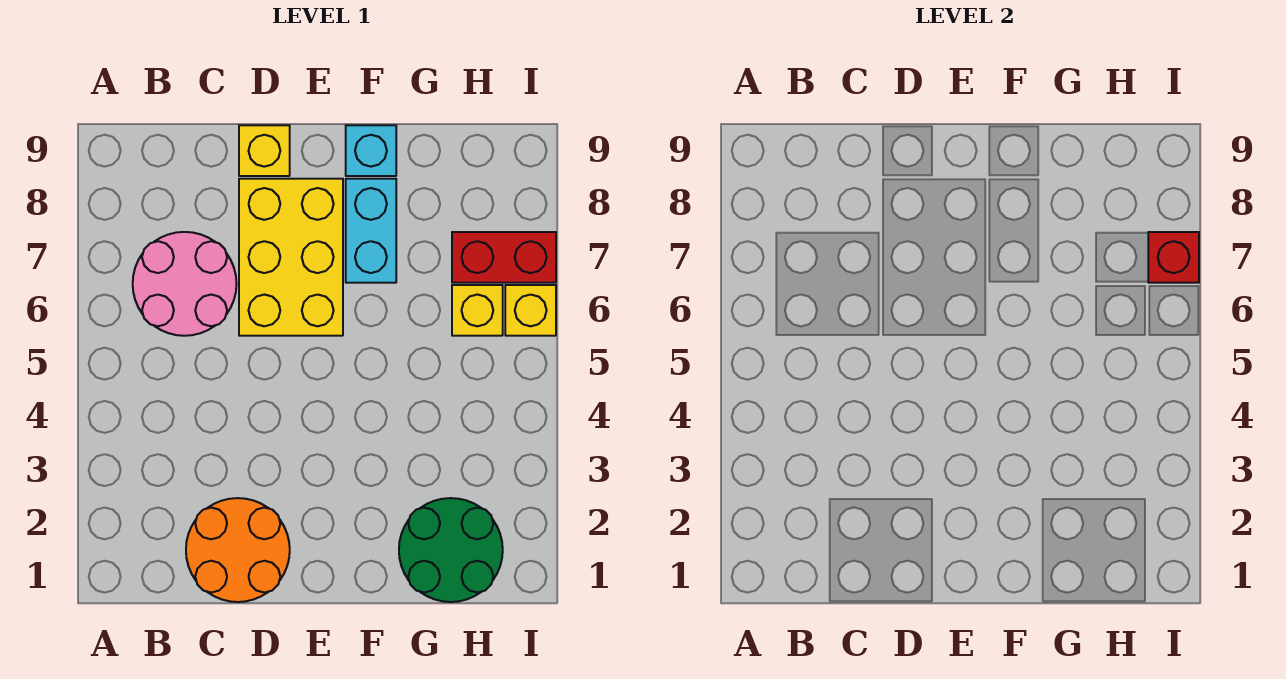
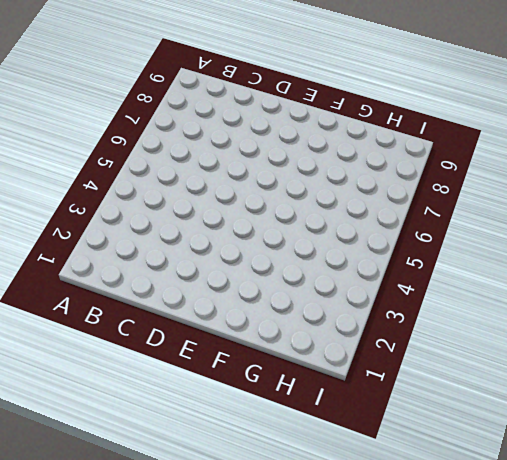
none -> pink round brick B6:C7 level 1
none -> orange round brick C1:D2 level 1

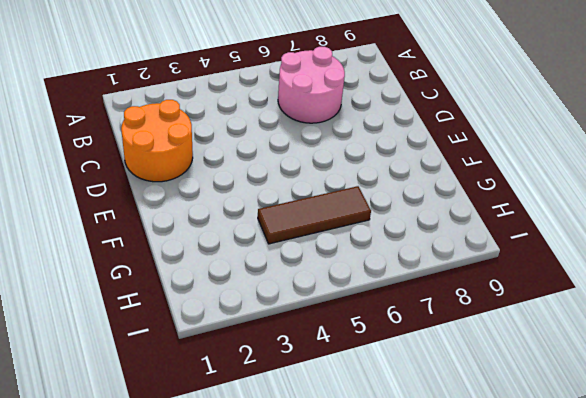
brown tile G4:G6 level 1 -> none
none -> yellow brick D6:E8 level 1
none -> yellow brick D9 level 1

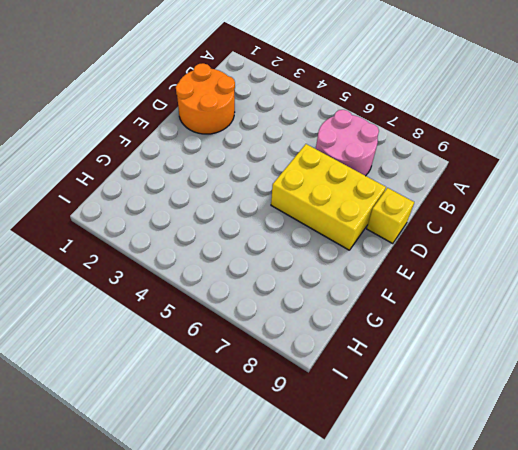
none -> cyan brick F7:F8 level 1
none -> cyan brick F9 level 1

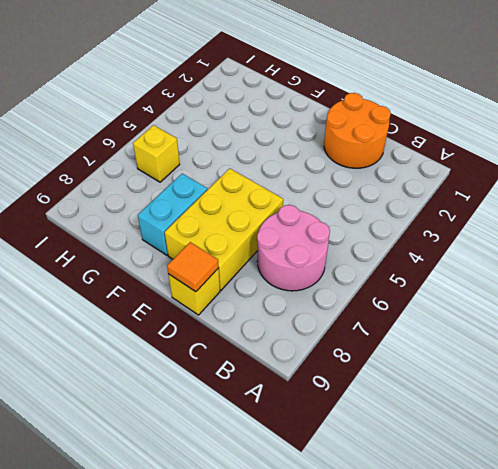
orange tile D9 level 2 -> none
none -> cyan brick F9 level 1
none -> green round brick G1:H2 level 1

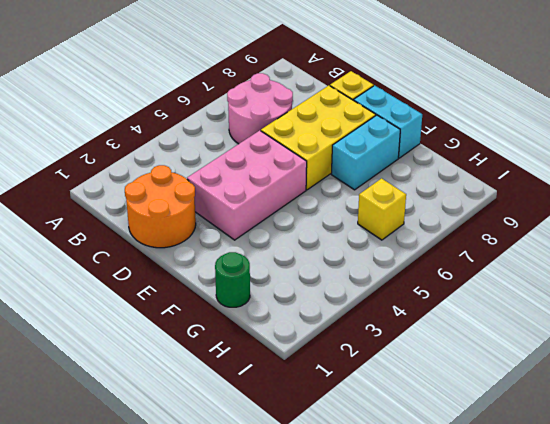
pink brick D3:E5 level 1 -> none
cyan brick E9:F9 level 1 -> cyan brick F9 level 1
green round brick G1 level 1 -> green round brick G1:H2 level 1
none -> red brick H7:I7 level 1
none -> yellow brick I6 level 1

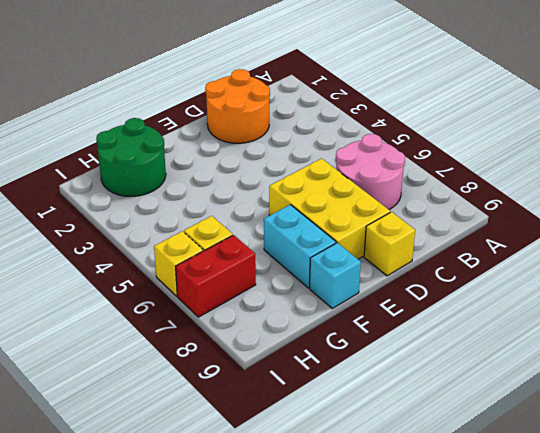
none -> red brick I7 level 2

